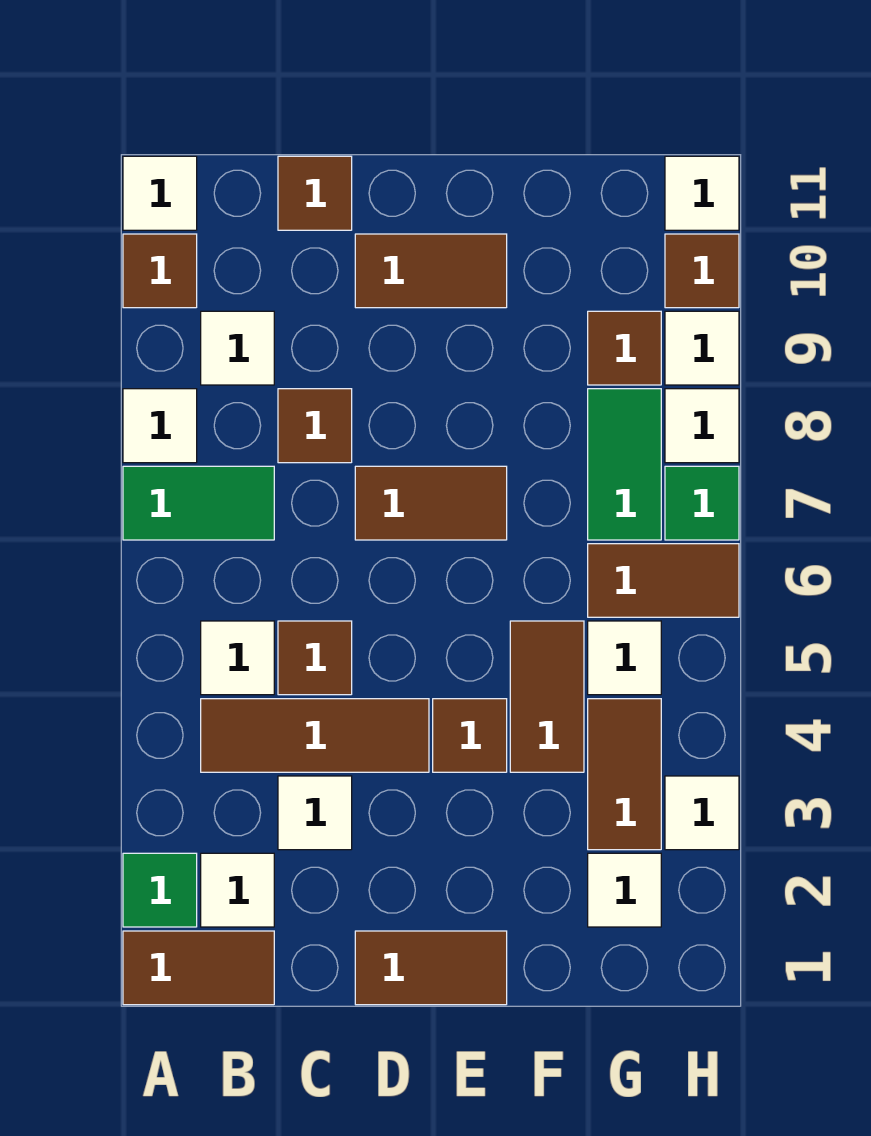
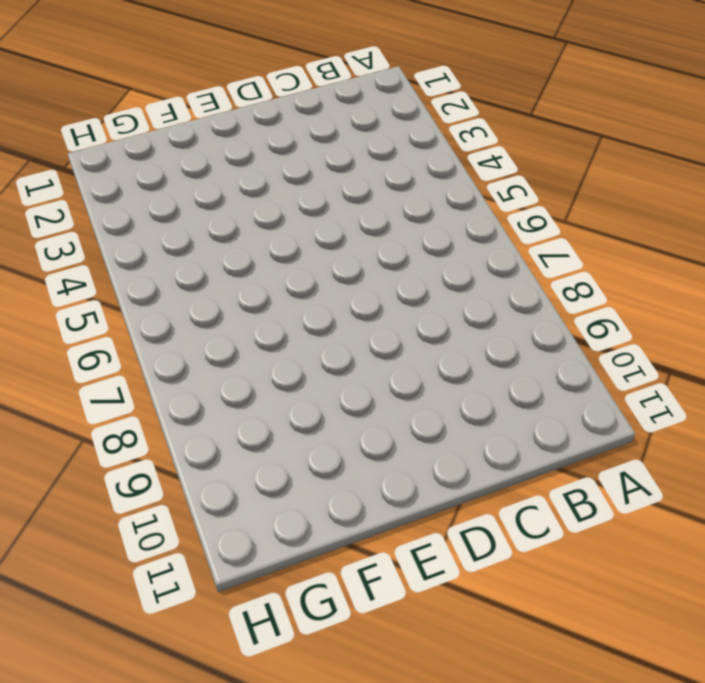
none -> brown tile A1:B1 level 1
none -> green tile A2 level 1
none -> green tile A7:B7 level 1
none -> white tile A8 level 1

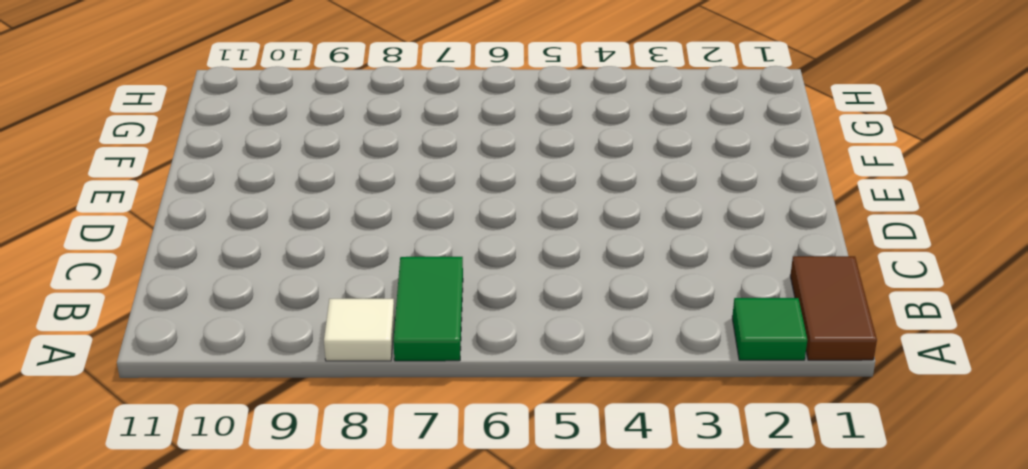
none -> brown tile A10 level 1
none -> white tile A11 level 1
none -> white tile B2 level 1
none -> brown tile B4:D4 level 1

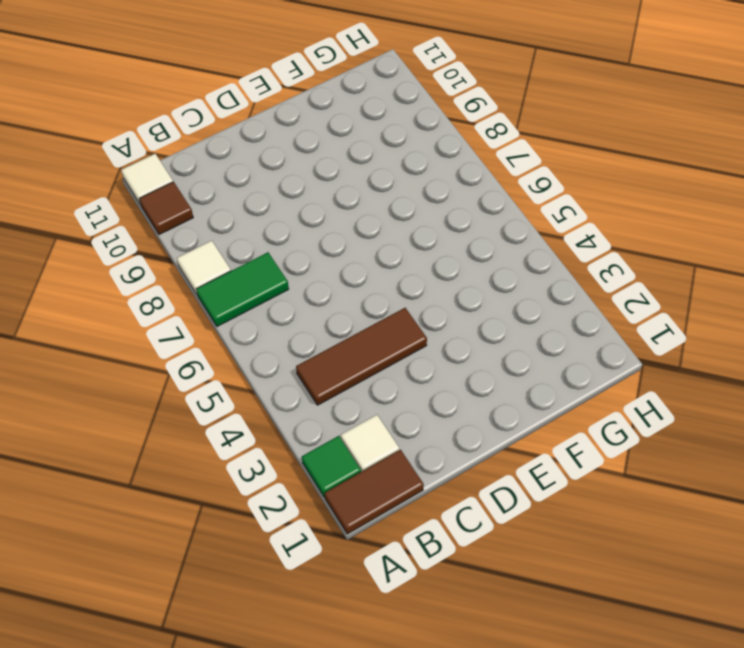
none -> white tile B5 level 1
none -> white tile B9 level 1
none -> white tile C3 level 1
none -> brown tile C5 level 1

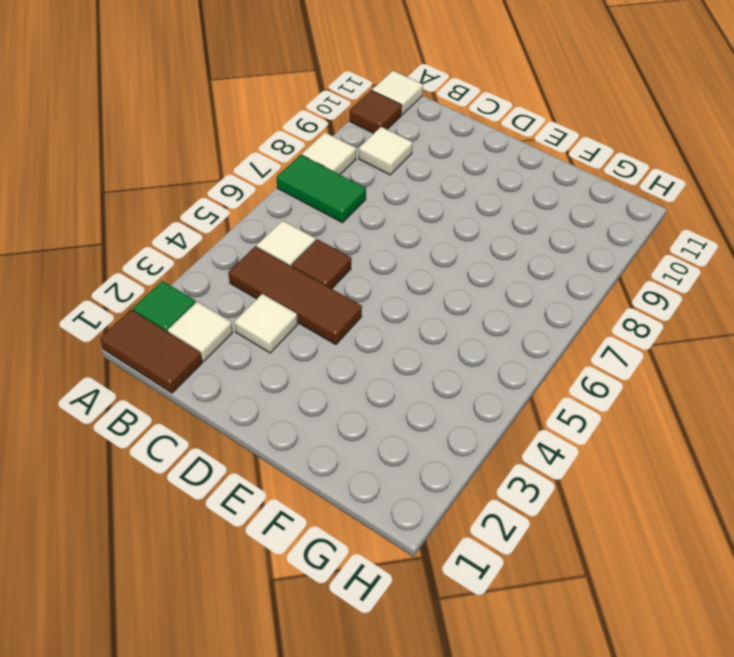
none -> brown tile C8 level 1
none -> brown tile C11 level 1
none -> brown tile D1:E1 level 1
none -> brown tile D7:E7 level 1

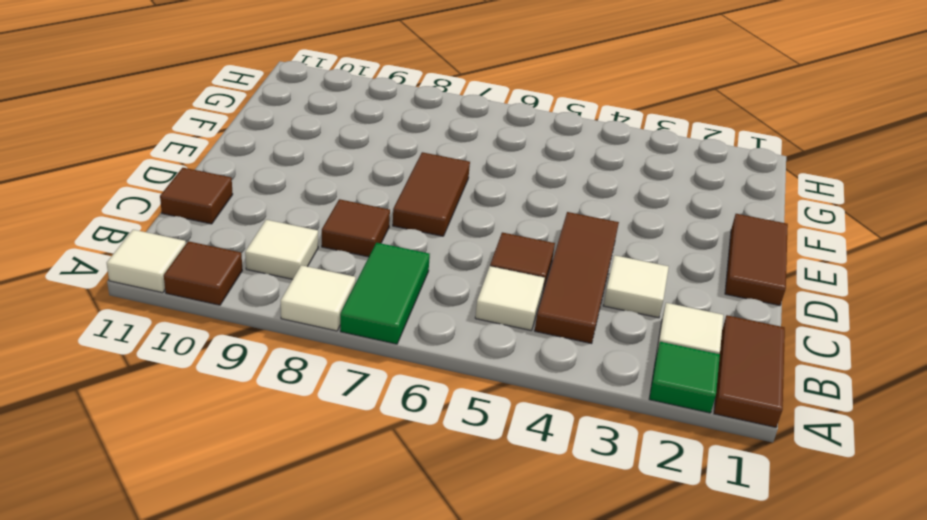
none -> brown tile D10:E10 level 1
none -> brown tile E4 level 1
none -> brown tile F4:F5 level 1
none -> white tile G2 level 1

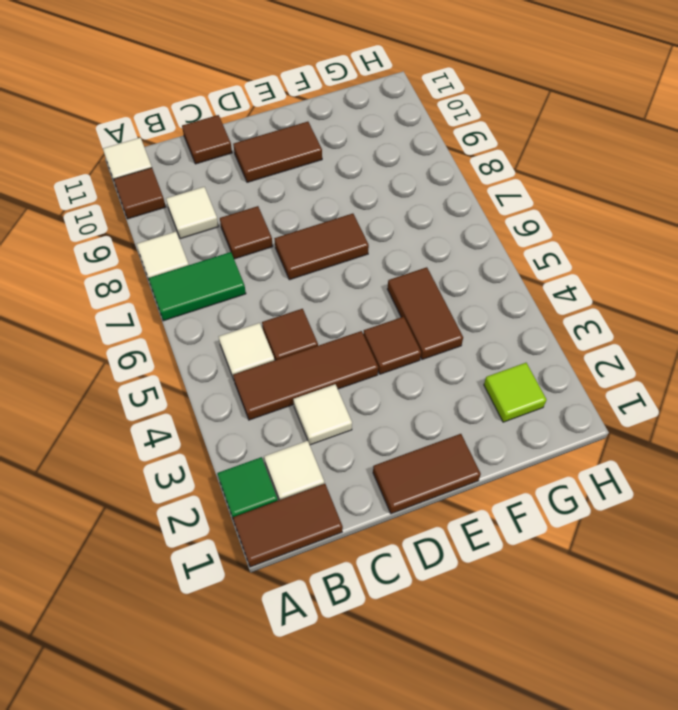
lime tile G2 level 1 -> white tile G2 level 1
none -> brown tile G3:G4 level 1
none -> white tile G5 level 1
none -> brown tile G6:H6 level 1
none -> green tile G7:G8 level 1

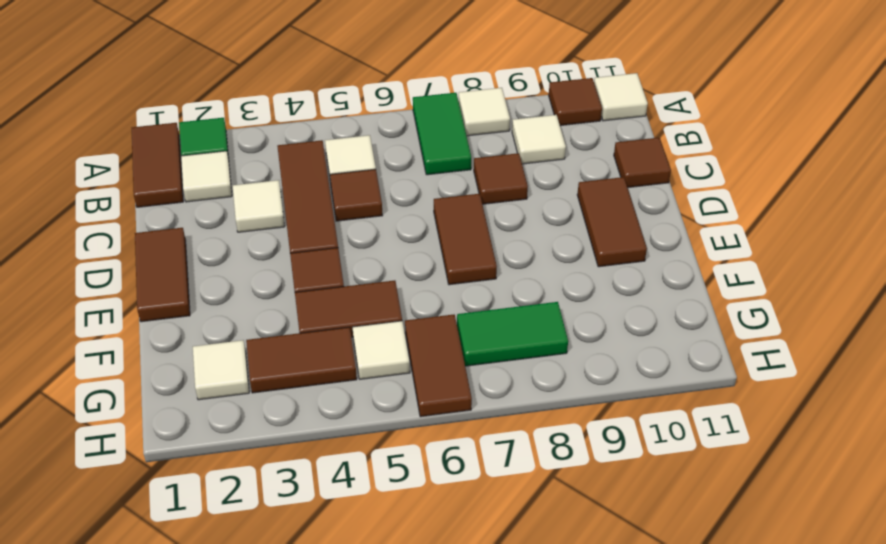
none -> brown tile G9 level 1
none -> white tile H3 level 1
none -> green tile H7 level 1
none -> white tile H8 level 1

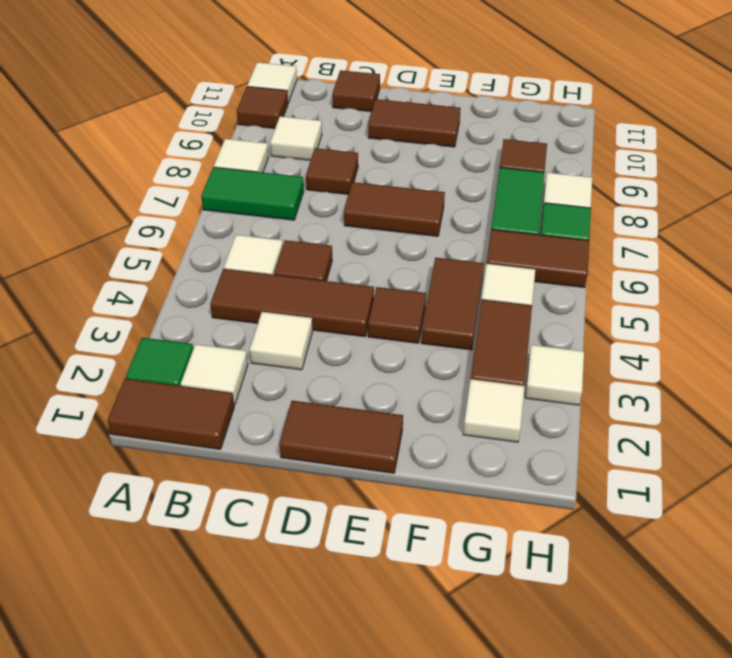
none -> white tile H9 level 1
none -> brown tile H10 level 1
none -> white tile H11 level 1

